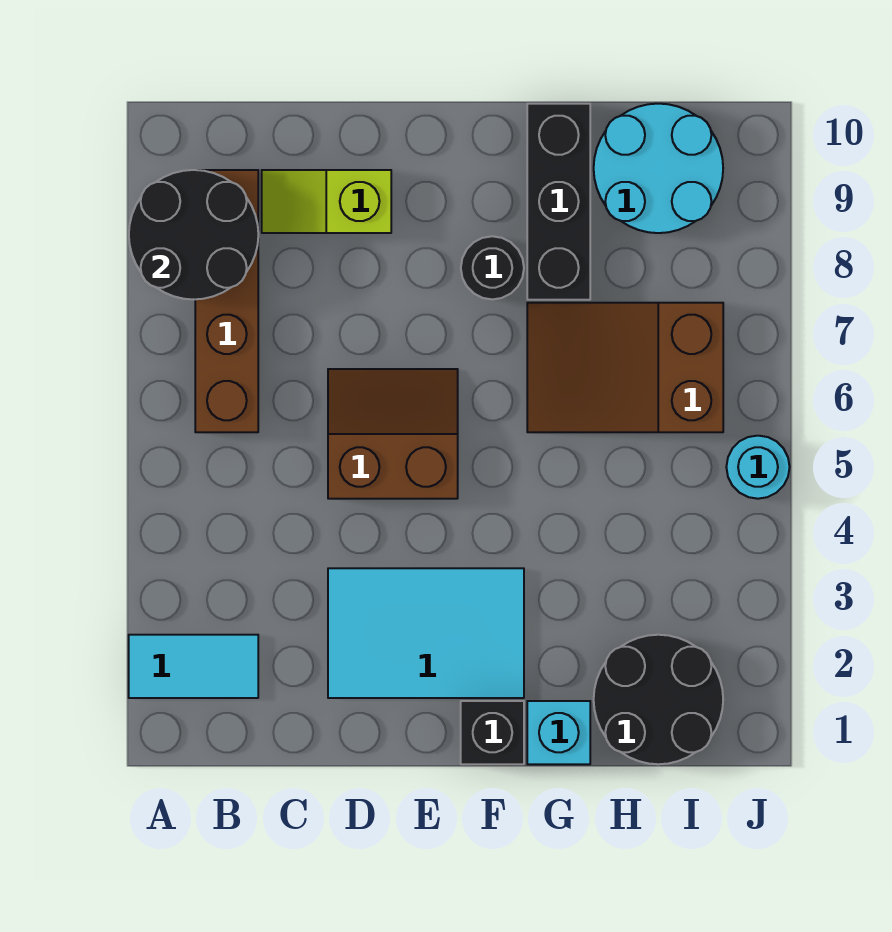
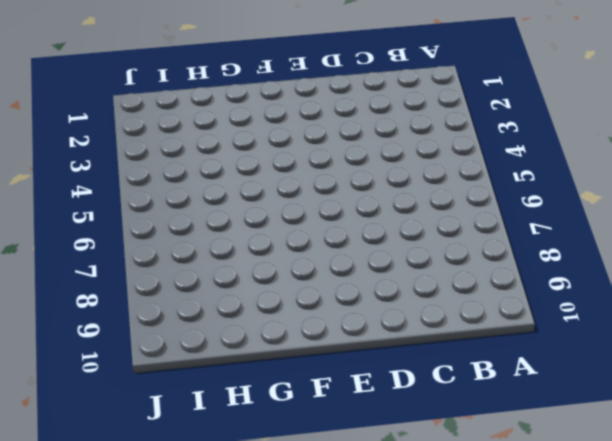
none -> cyan tile A2:B2 level 1
none -> brown brick B6:B9 level 1
none -> lime slope C9:D9 level 1 top D

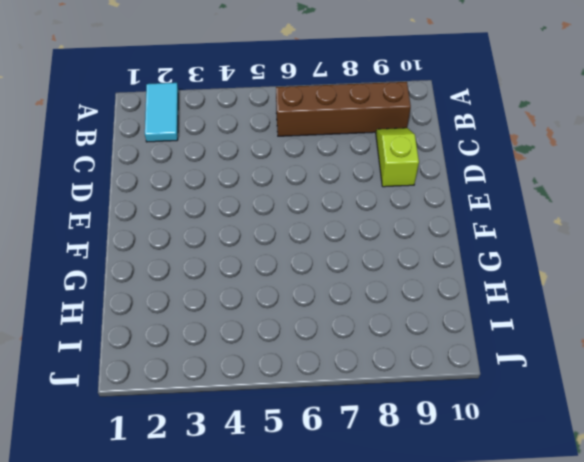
none -> cyan tile D2:F3 level 1
none -> brown slope D5:E6 level 1 top 5
none -> black brick F1 level 1

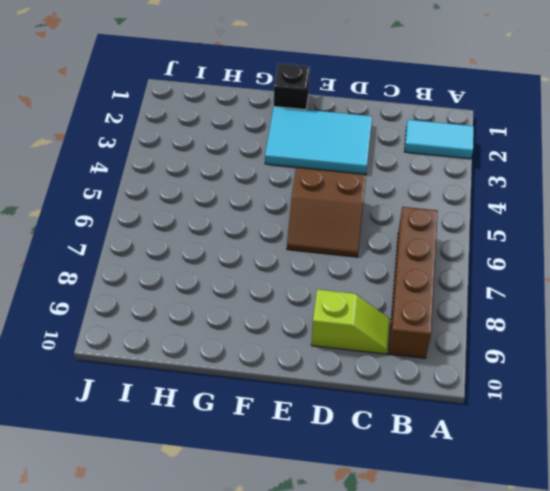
none -> black round brick F8 level 1
none -> cyan brick G1 level 1
none -> brown slope G6:I7 level 1 top I

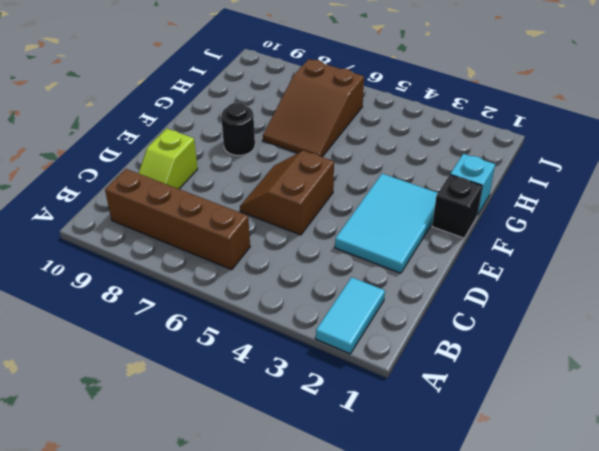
none -> black brick G8:G10 level 1
none -> black round brick H1:I2 level 1
none -> cyan round brick H9:I10 level 1

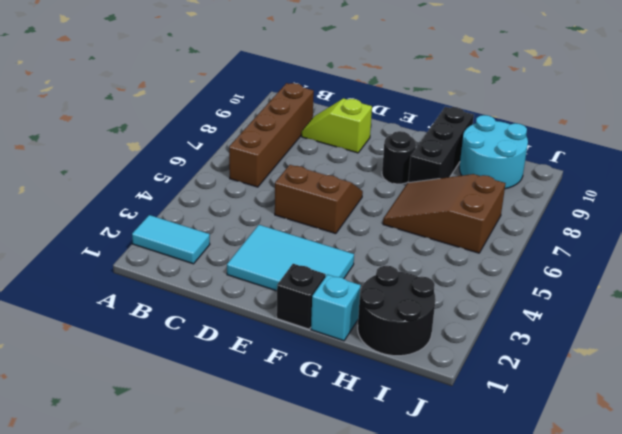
none -> cyan round brick J5 level 1
none -> black round brick A8:B9 level 2

